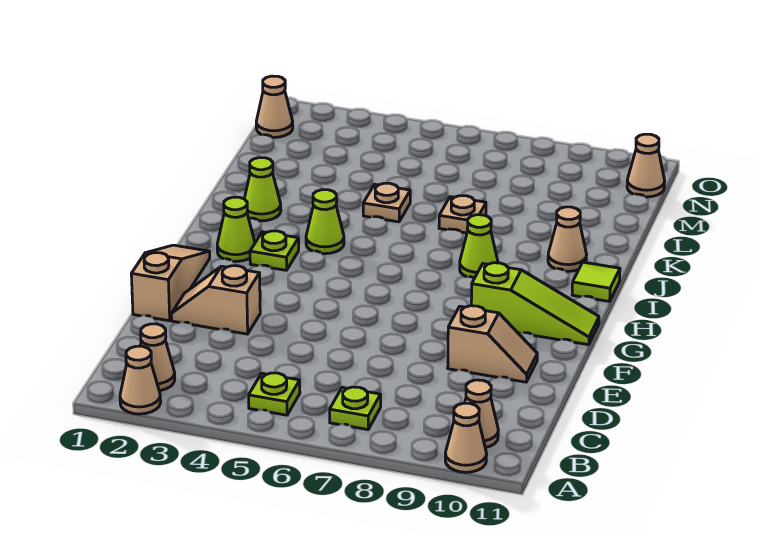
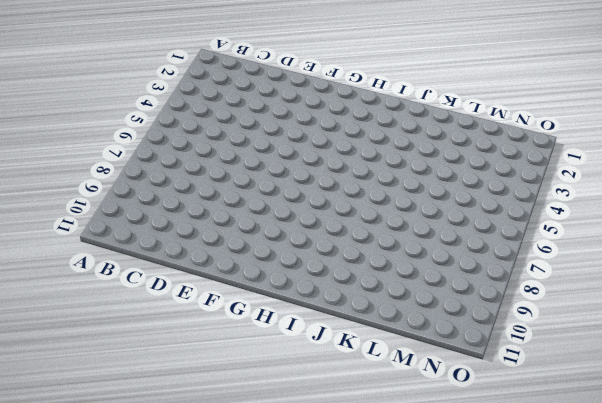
none -> tan cone A2 level 1
none -> tan cone A10 level 1
none -> tan cone B2 level 1

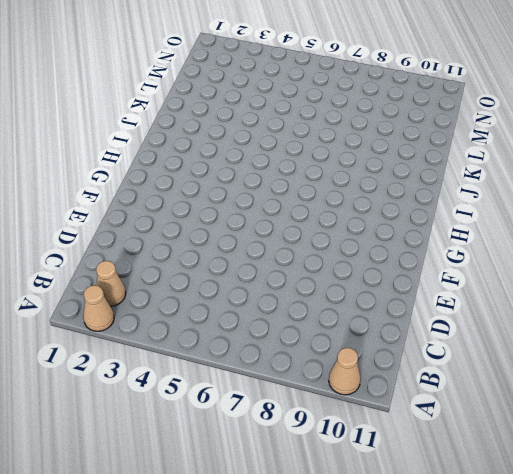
none -> lime plate B5 level 1
none -> lime plate B7 level 1
none -> tan cone B10 level 1

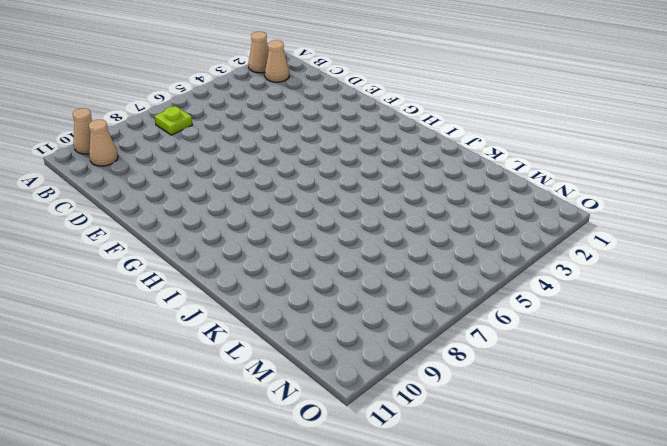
none -> lime plate B5 level 1
none -> tan slope E1:G1 level 1 top E
none -> tan slope E2:E3 level 1 top 3

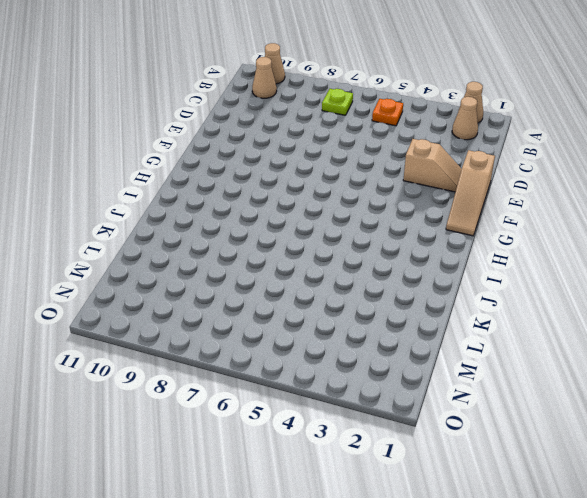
orange plate B5 level 1 -> lime plate B5 level 1
none -> tan slope E9:E10 level 1 top 9
none -> lime slope G9:G11 level 1 top 9
none -> lime cone H2 level 1

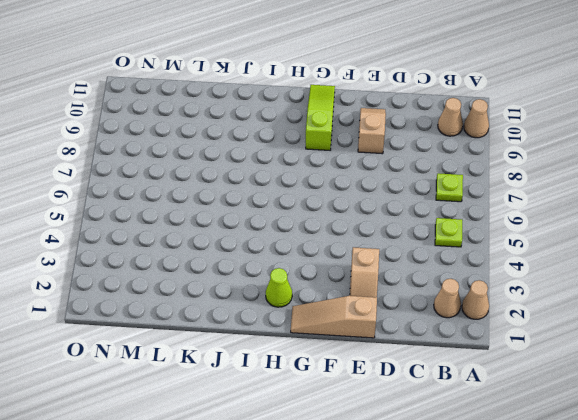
none -> lime plate H3 level 1
none -> lime cone I4 level 1
none -> lime cone I8 level 1

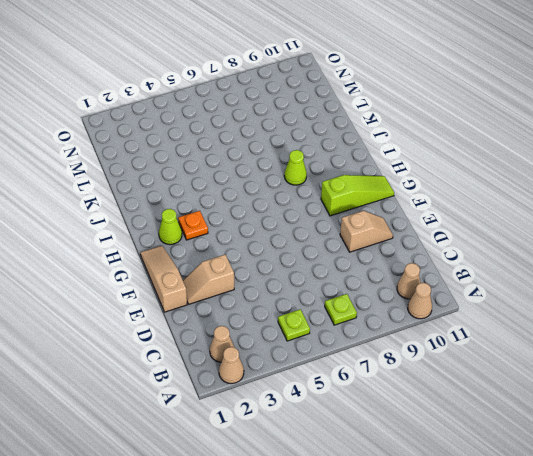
orange plate H3 level 1 -> lime plate H3 level 1
none -> lime cone I4 level 1
none -> lime tile I11 level 1
none -> lime cone J2 level 1

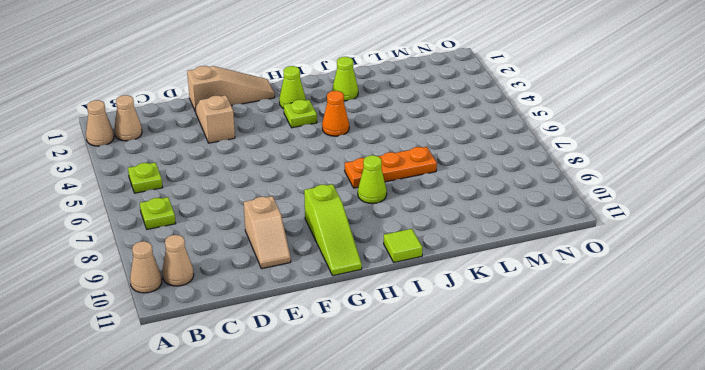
orange cone I4 level 1 -> lime cone I4 level 1
orange plate I7:K7 level 1 -> tan plate K7 level 1
none -> tan cone J10 level 1
none -> tan plate K5 level 1
none -> tan cone N1 level 1

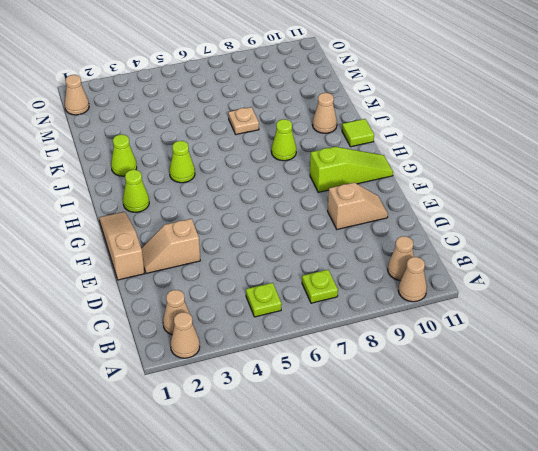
none -> lime plate H3 level 1
none -> tan plate K5 level 1
none -> tan cone N11 level 1

